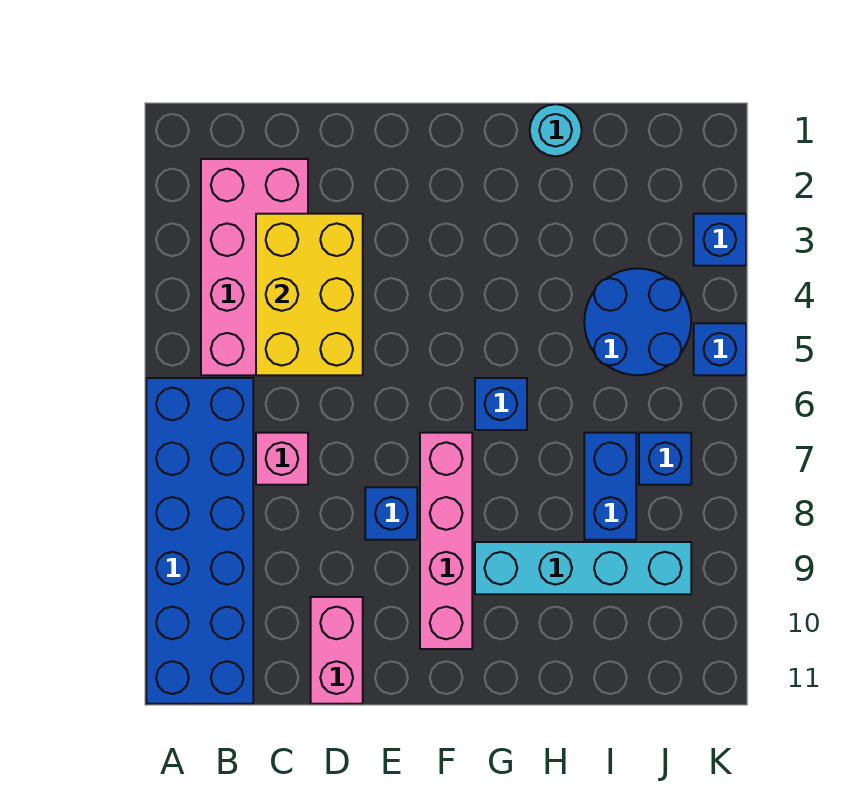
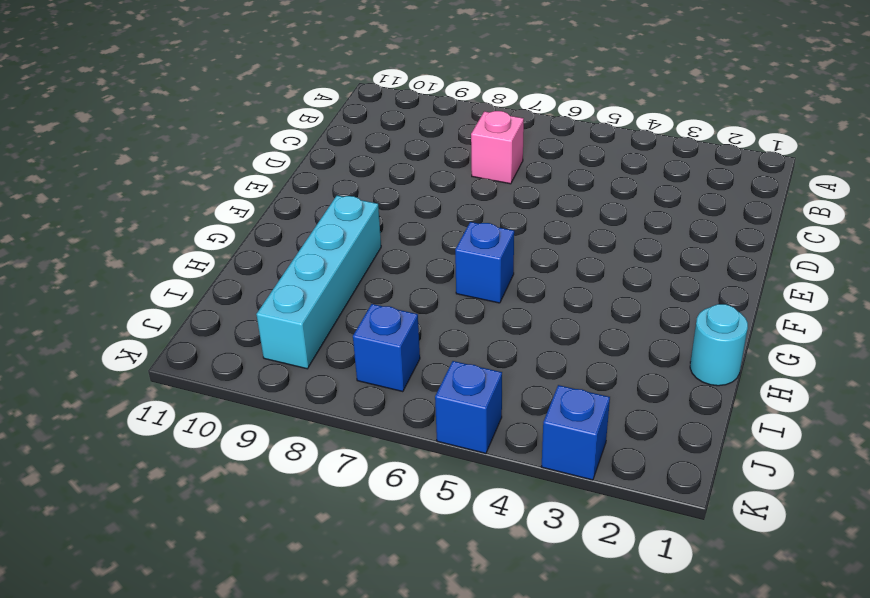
none -> blue brick A6:B11 level 1
none -> pink brick B2:C5 level 1
none -> pink brick D10:D11 level 1

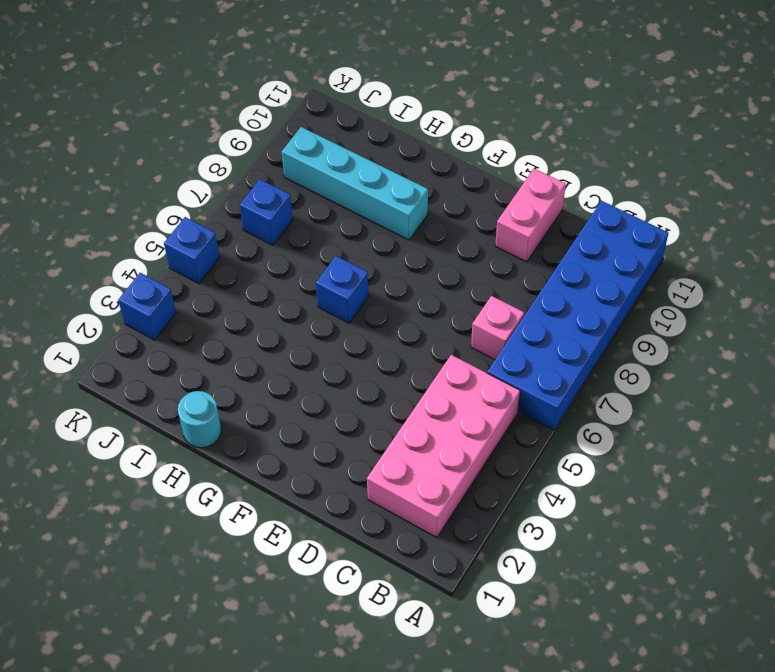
none -> blue brick E8 level 1
none -> pink brick F7:F10 level 1
none -> blue round brick I4:J5 level 1

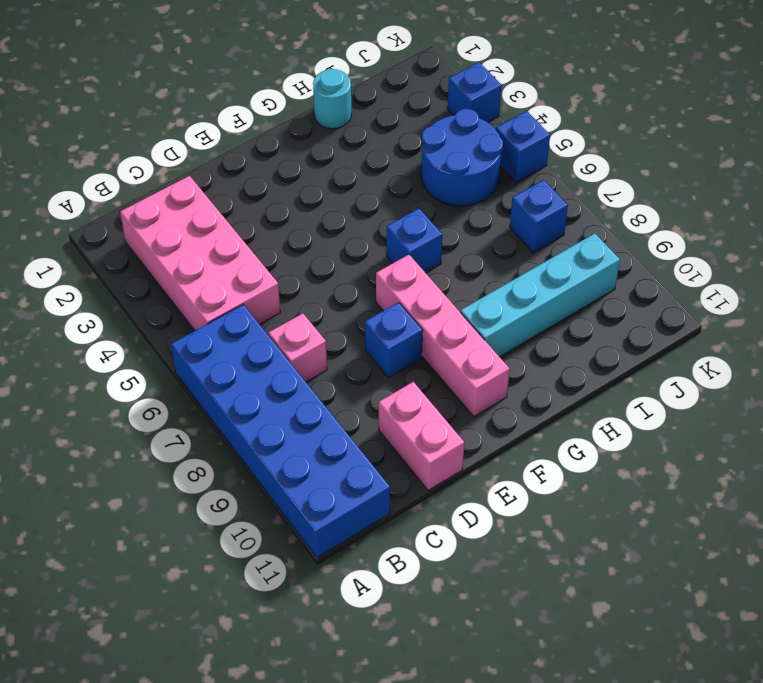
none -> blue brick I7:I8 level 1
none -> yellow brick C3:D5 level 2

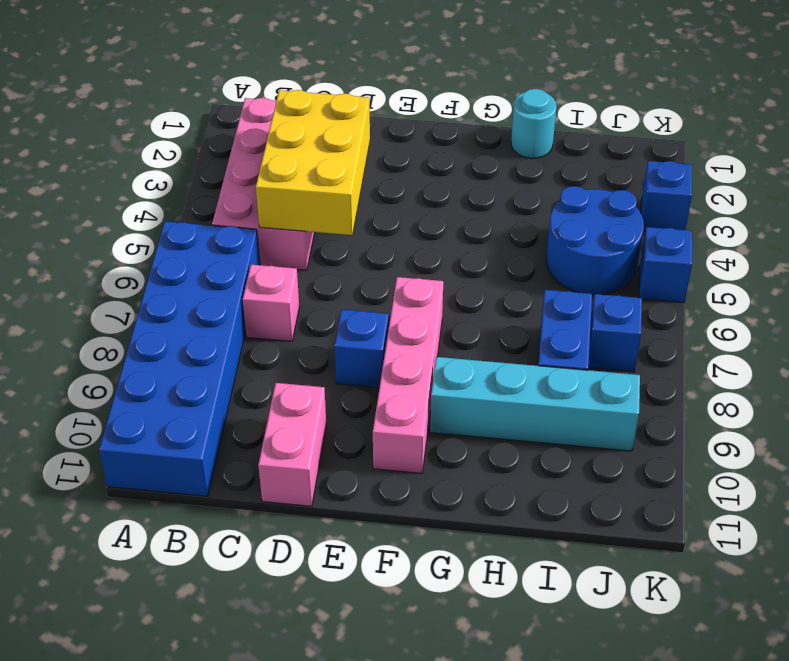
none -> blue brick G6 level 1

